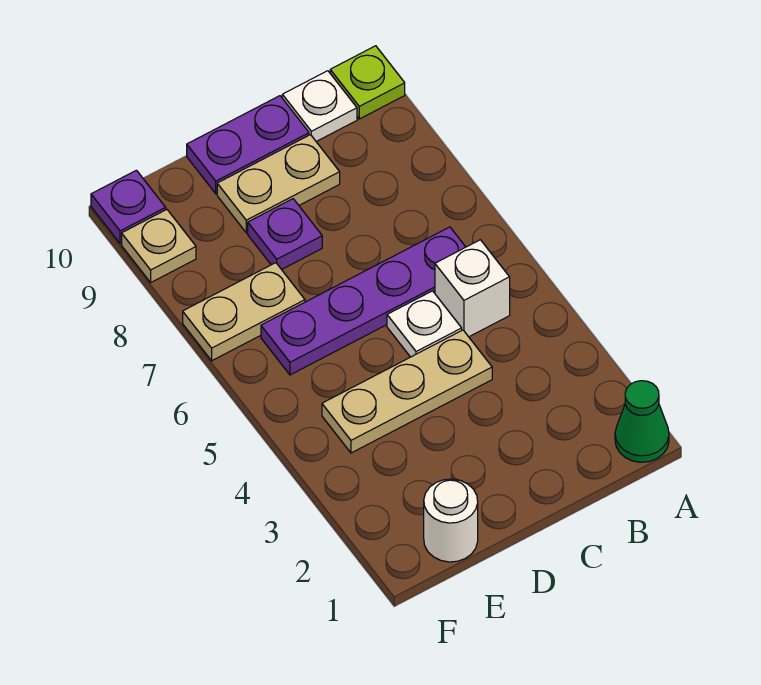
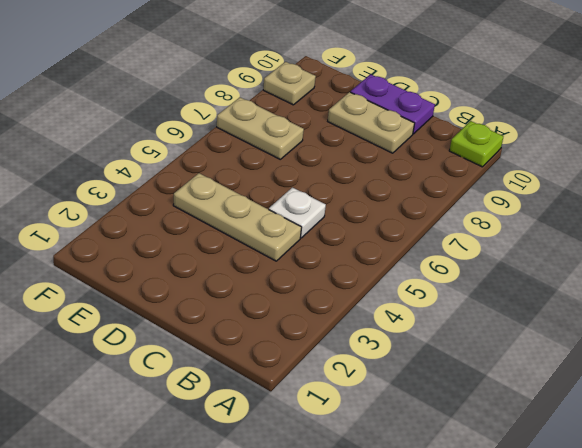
none -> green cone A1 level 1
none -> white brick B5 level 1
none -> purple plate B6:E6 level 1

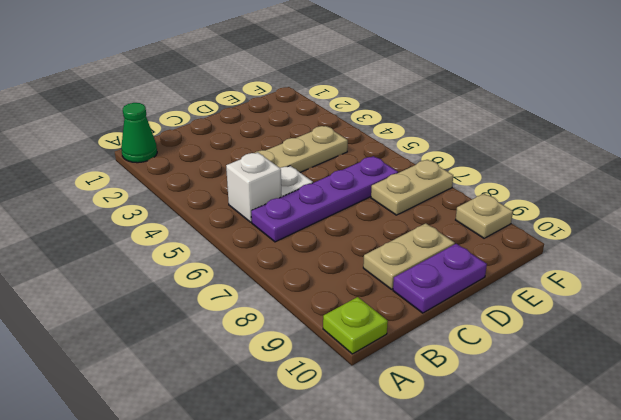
none -> white plate B10 level 1
none -> purple plate D8 level 1
none -> white round brick E1 level 1

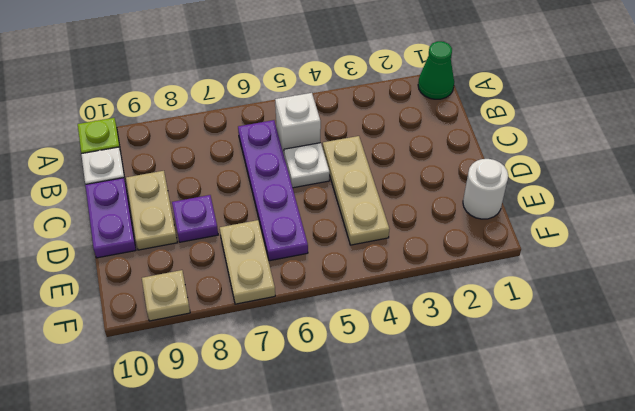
none -> purple plate F10 level 1

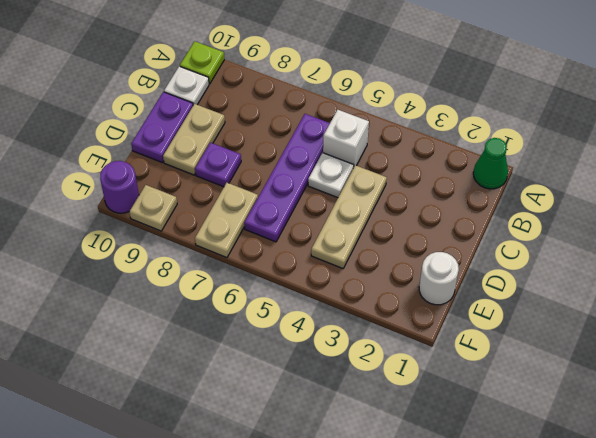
purple round brick F10 level 1 -> purple plate F10 level 1

